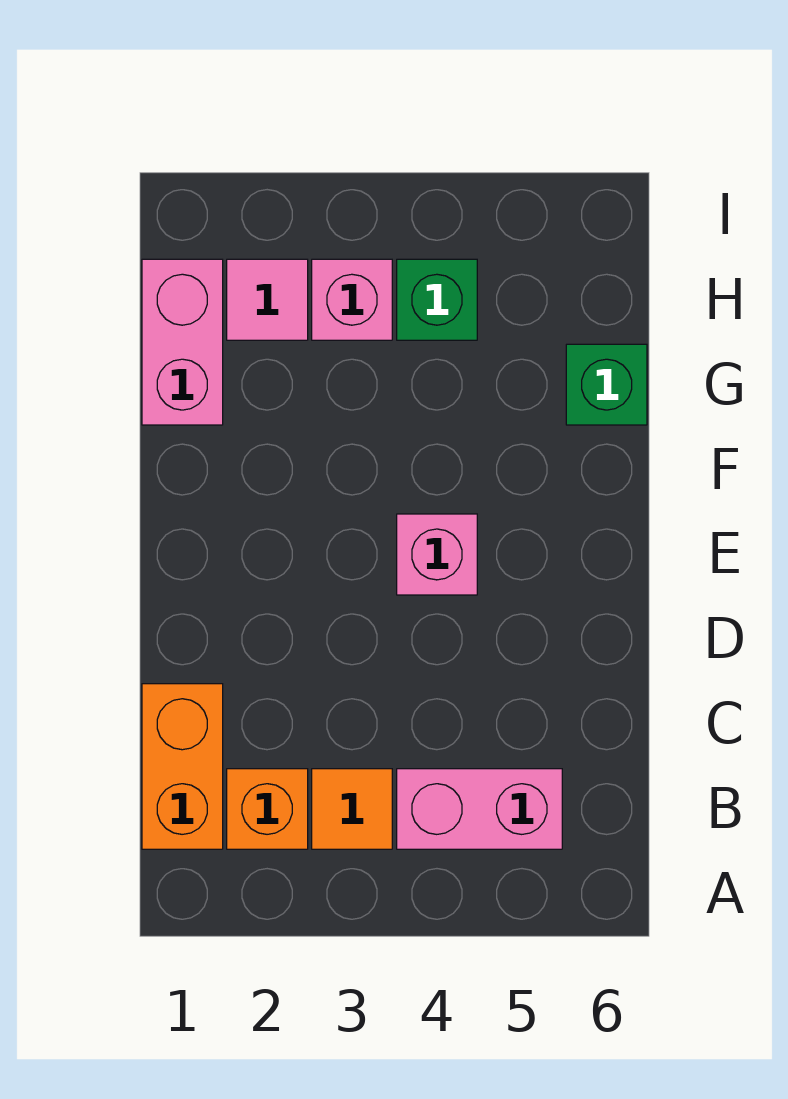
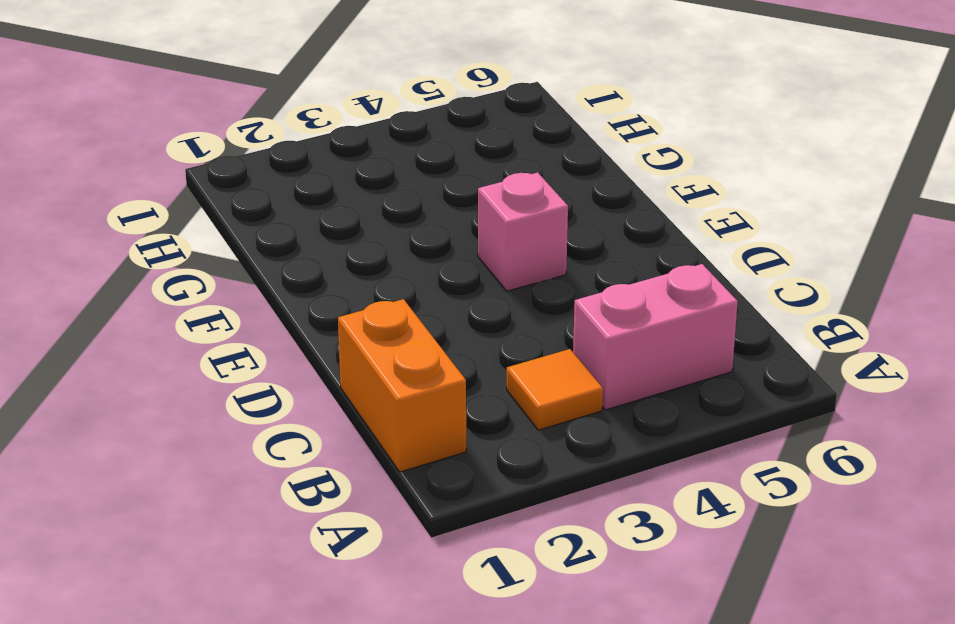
none -> orange brick B2 level 1
none -> pink brick G1:H1 level 1

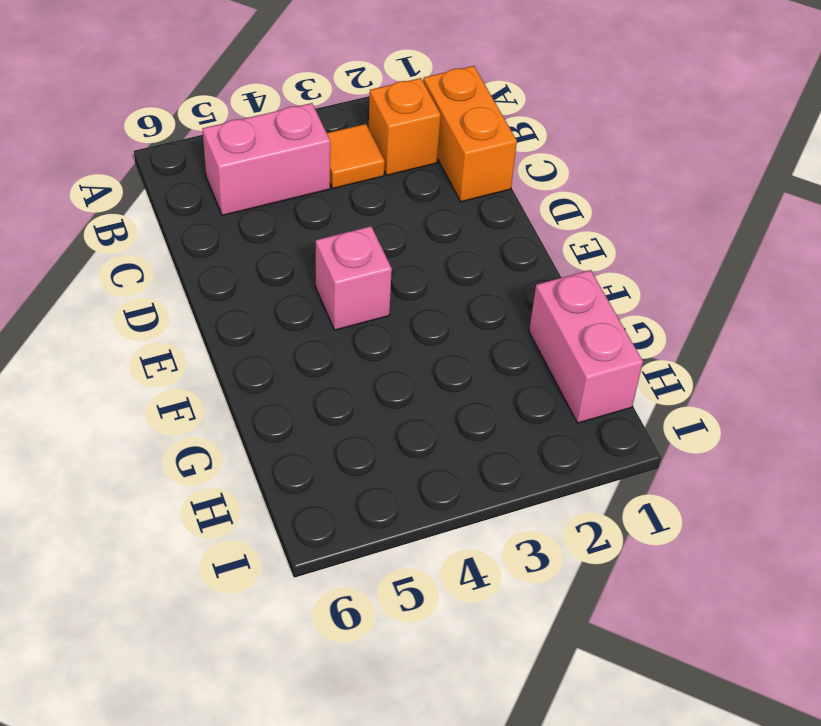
none -> green brick G6 level 1
none -> pink tile H2 level 1

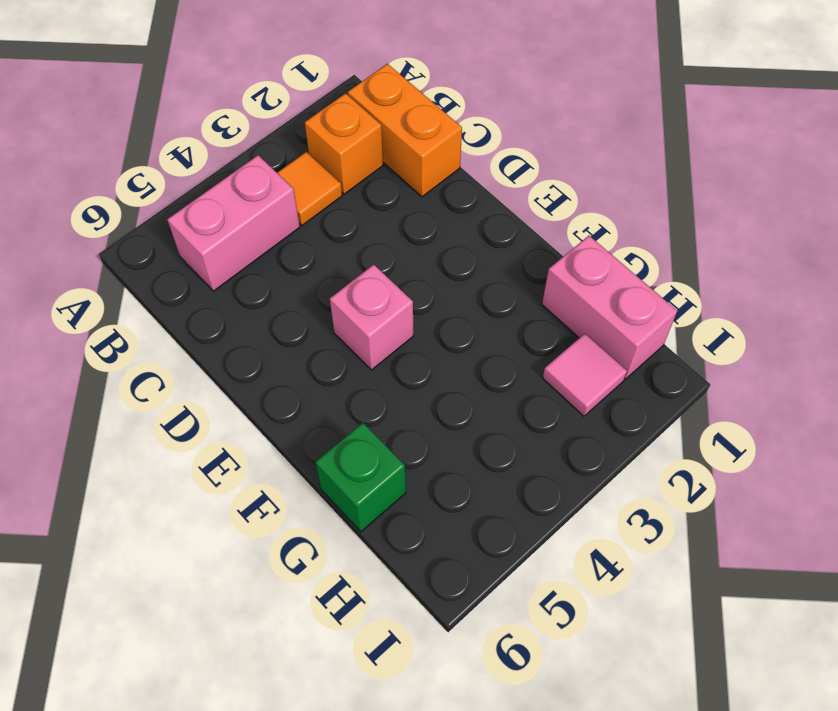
none -> pink brick H3 level 1
none -> green brick H4 level 1

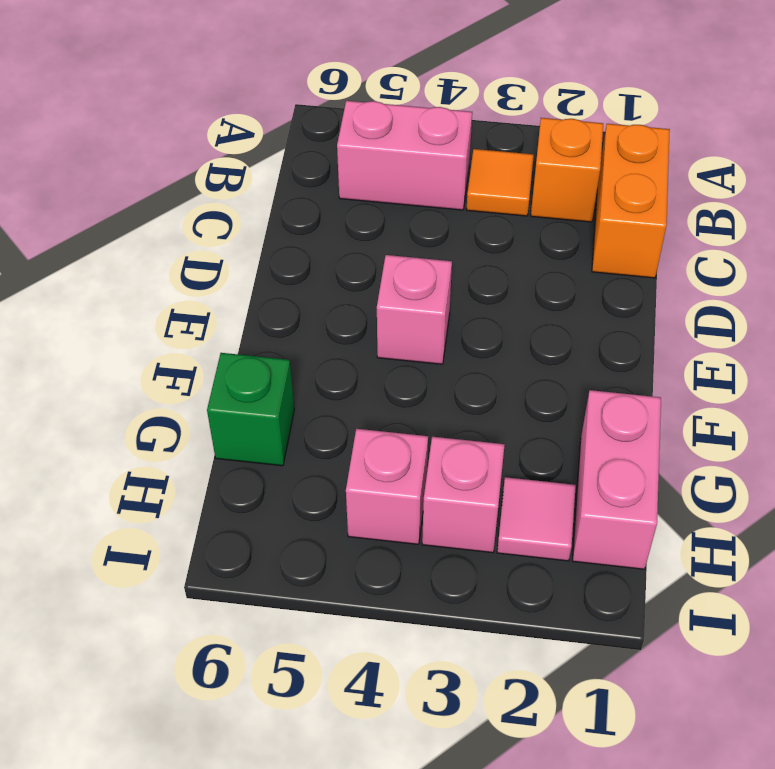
pink brick H4 level 1 -> green brick H4 level 1

